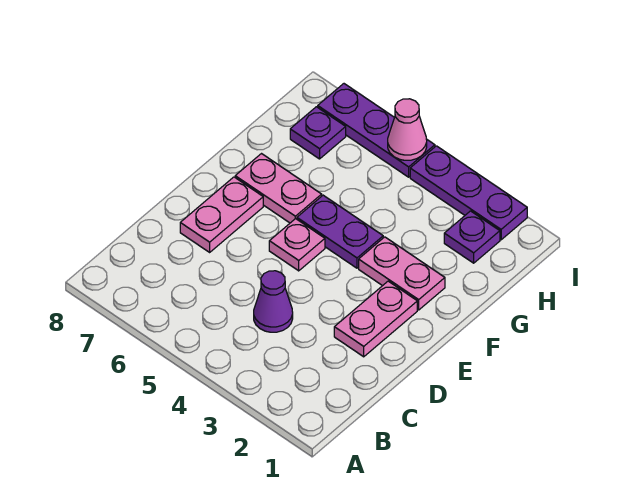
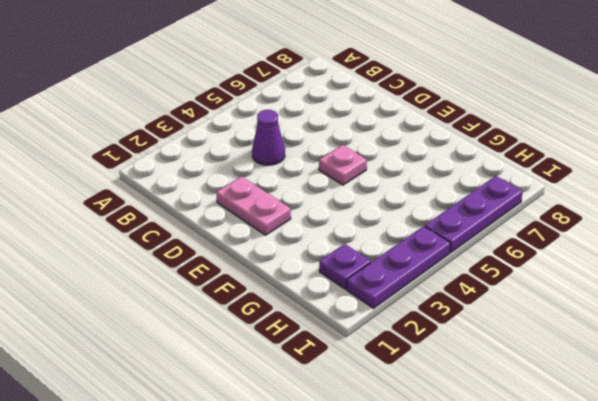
none -> pink plate D7:E7 level 1
none -> pink plate F2:F3 level 1
none -> purple plate F4:F5 level 1

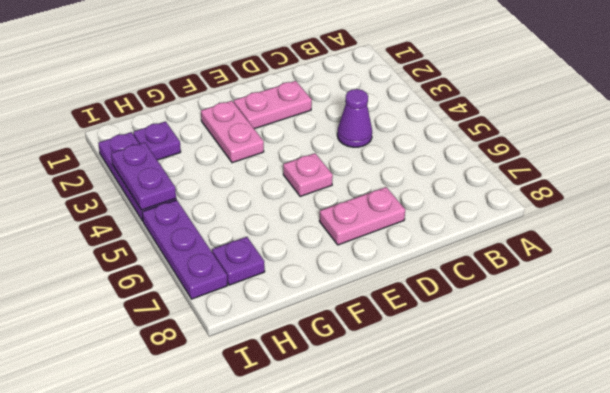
purple plate I3:I4 level 2 -> purple plate F4:F5 level 1
none -> pink plate F6:F7 level 1
none -> pink cone I5 level 2

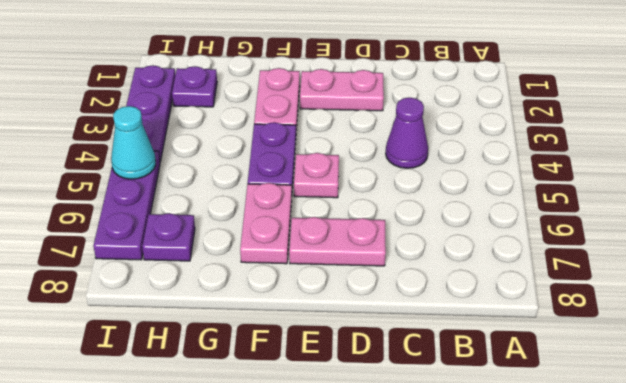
cyan cone I5 level 2 -> pink cone I5 level 2

